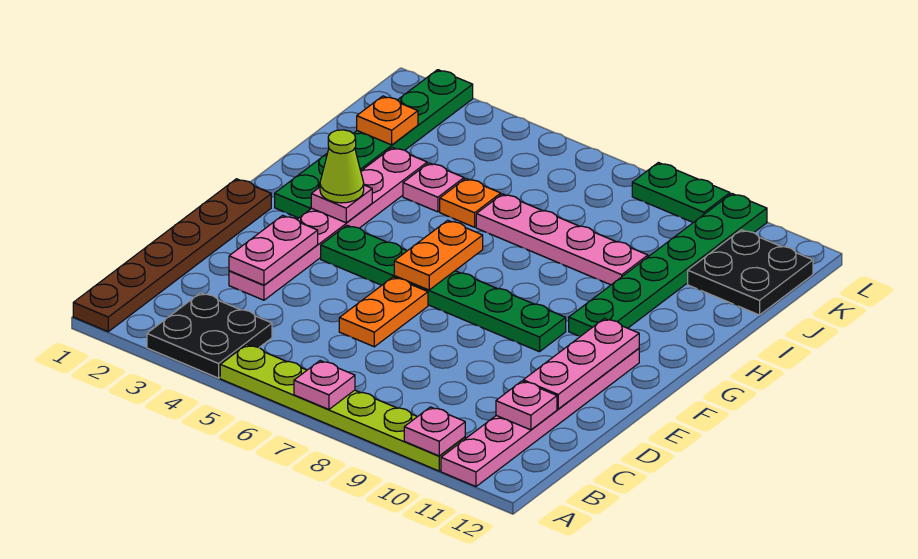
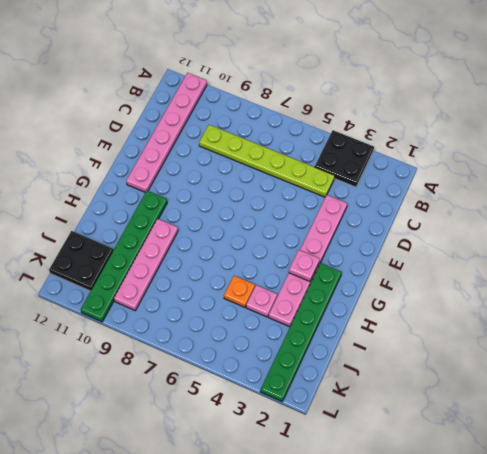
lime plate C4:C9 level 1 -> lime plate A5:A10 level 1
pink plate H9:K9 level 1 -> pink plate I6:I9 level 1
none -> brown plate A1:F1 level 1
none -> orange plate D6:E6 level 1
none -> green plate F4:F9 level 1

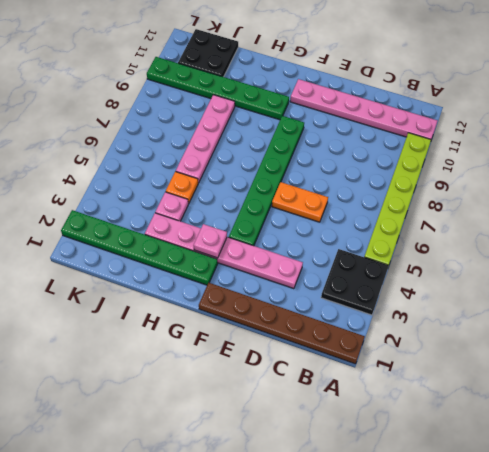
none -> green plate L8:L9 level 1
none -> pink plate A7 level 2
none -> pink plate A10 level 2

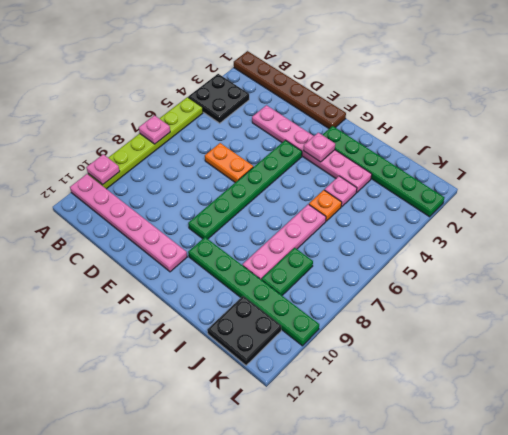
green plate J8:J9 level 1 -> green plate L8:L9 level 1
none -> pink plate C11 level 2
none -> pink plate D3:E3 level 2
none -> pink plate D11:F11 level 2

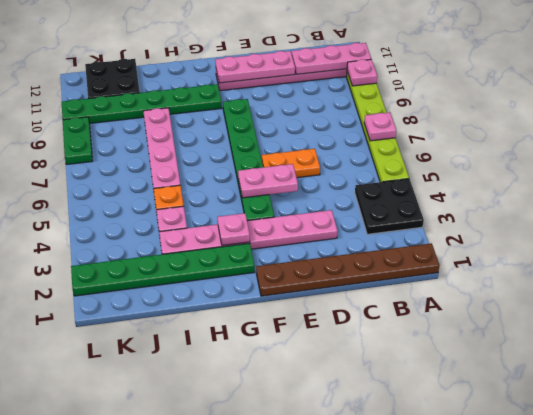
pink plate A11:C11 level 2 -> pink plate C11 level 2
pink plate E5:F5 level 2 -> pink plate D3:E3 level 2
none -> orange plate F6:G6 level 2
none -> orange plate J2 level 2
none -> lime cone G3 level 3

